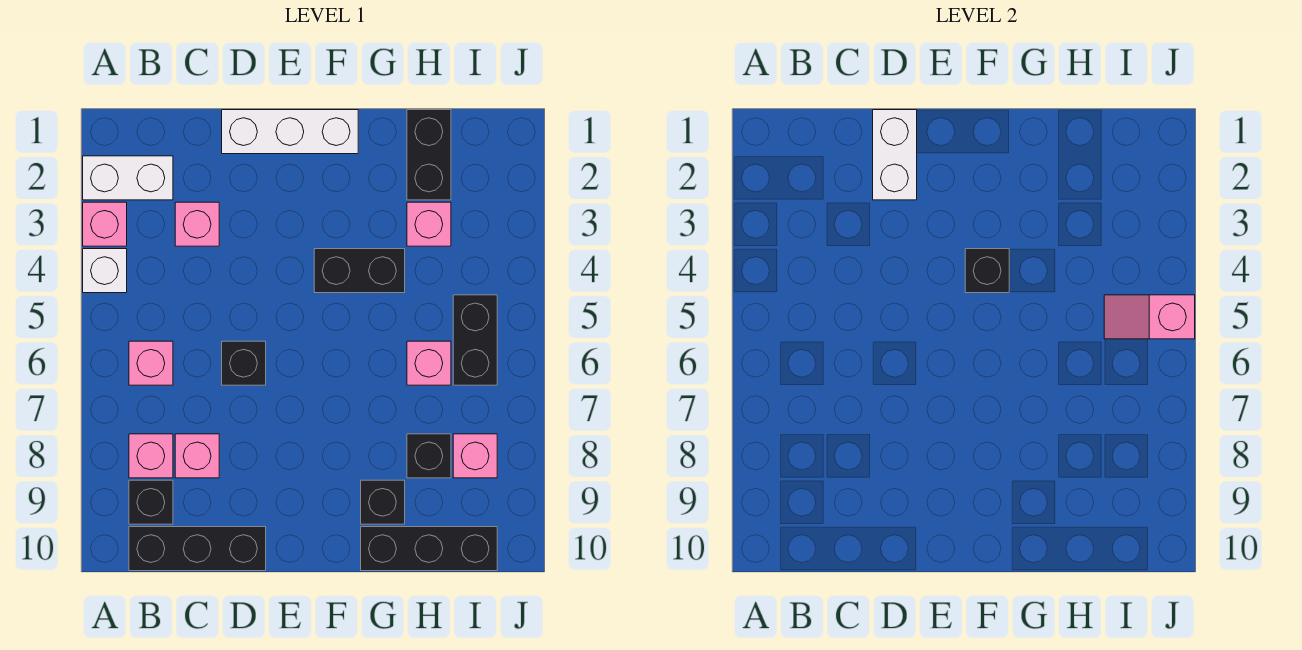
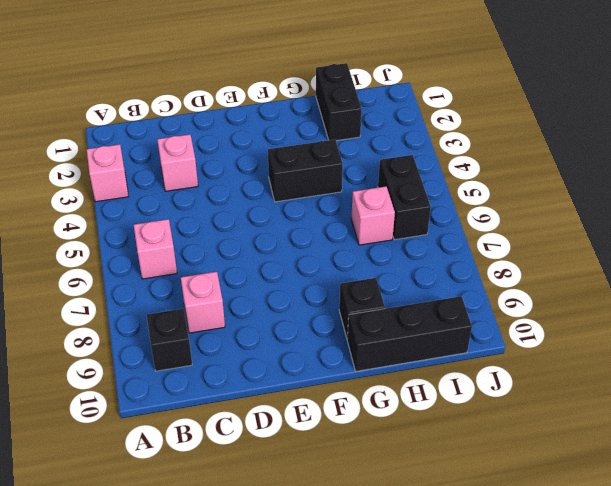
none -> white brick A2:B2 level 1
none -> white brick A4 level 1
none -> pink brick B8 level 1

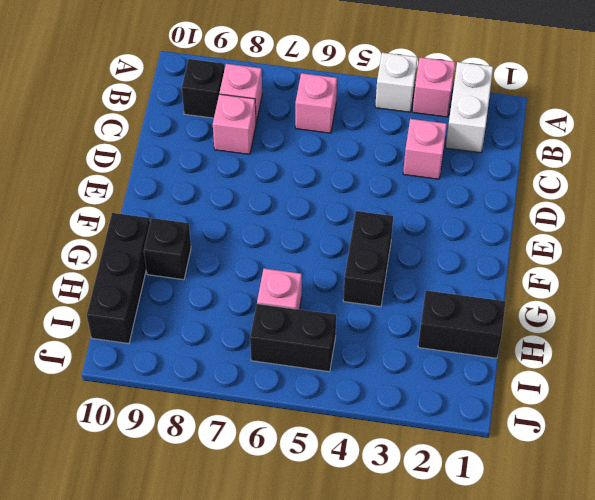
none -> black brick B10:D10 level 1
none -> white brick D1:F1 level 1
none -> black brick D6 level 1

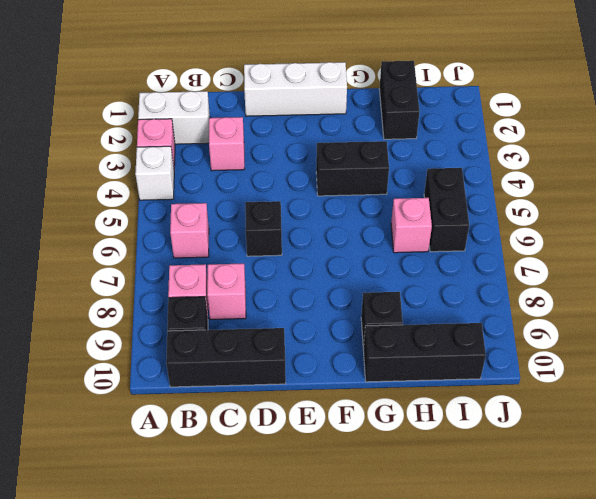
none -> pink brick H3 level 1
none -> black brick H8 level 1
none -> pink brick I8 level 1

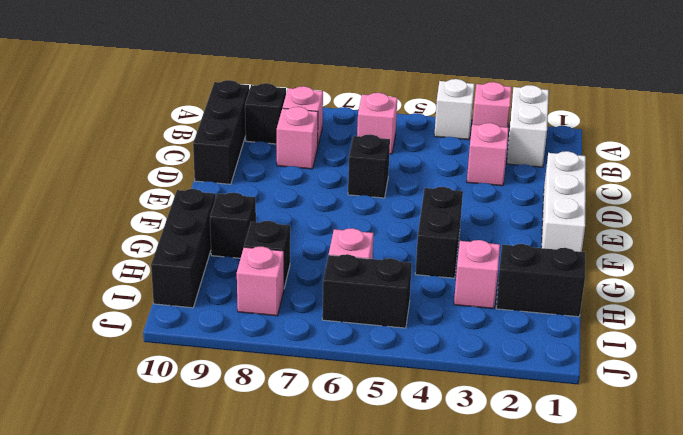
none -> white brick D1:D2 level 2
none -> black brick F4 level 2
none -> pink slope I5:J5 level 2 top J

